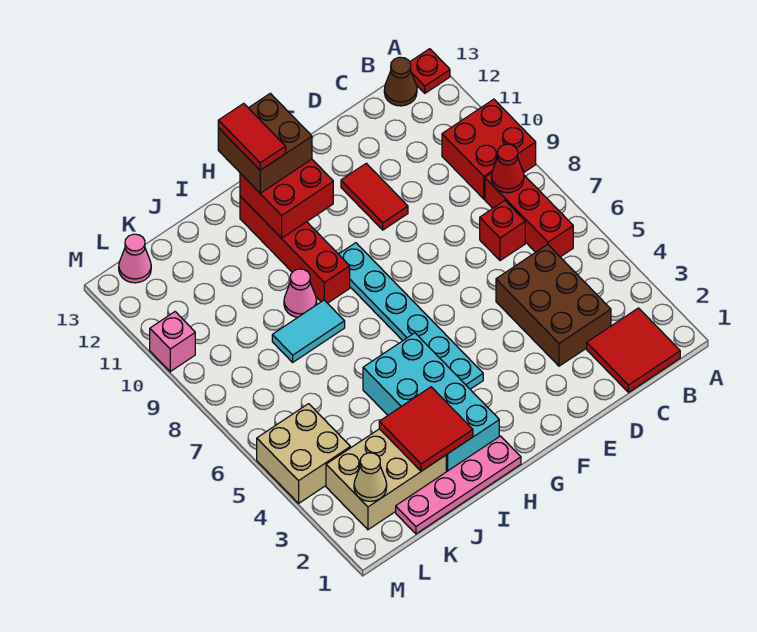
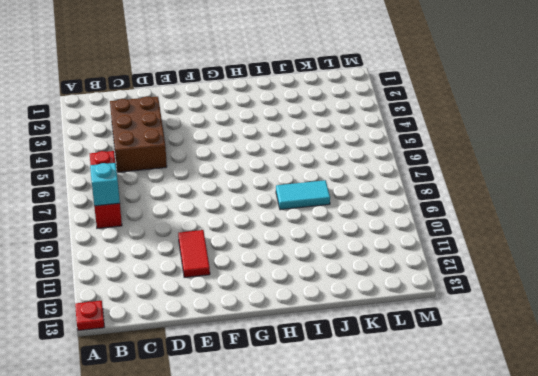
cyan brick B8 level 2 -> red cone B8 level 2
none -> red brick A9:B10 level 1
none -> red tile B1:C2 level 1
none -> brown cone B13 level 1

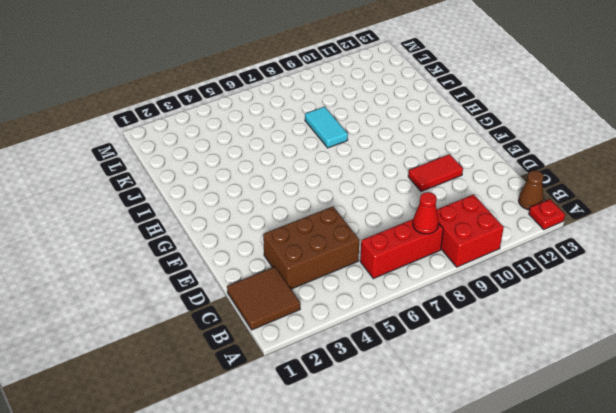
brown tile B1:C2 level 1 -> red tile B1:C2 level 1
none -> red brick C7 level 1
none -> cyan plate G4:G9 level 1
none -> pink plate H1:K1 level 1

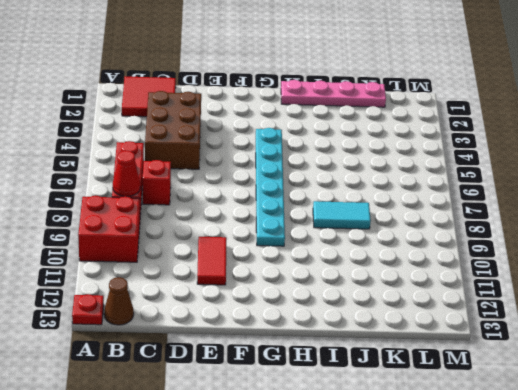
none -> cyan brick H2:I5 level 1
none -> red brick H9:H12 level 1
none -> pink cone I9 level 1

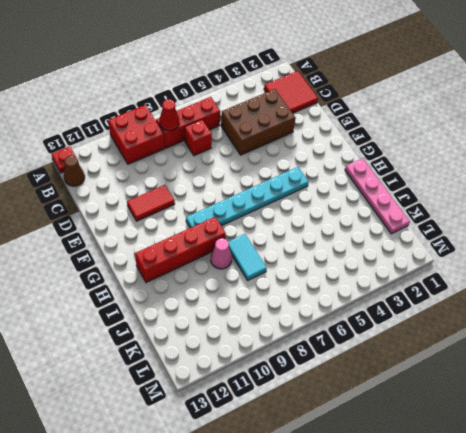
none -> cyan brick H2:I5 level 1
none -> tan brick J2:L3 level 1
none -> tan brick L4:M5 level 1

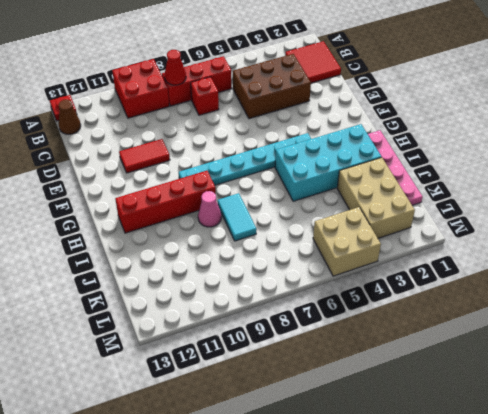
none -> pink cone L13 level 1
none -> pink brick M10 level 1
none -> red brick G11:H12 level 2

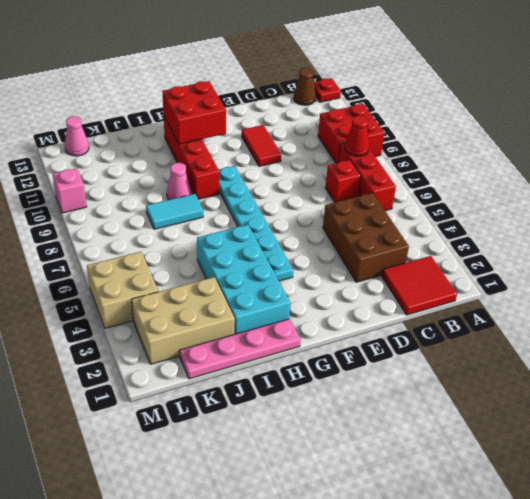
none -> red tile I2:J3 level 2
none -> tan cone L2 level 2
none -> brown brick G12:H13 level 3

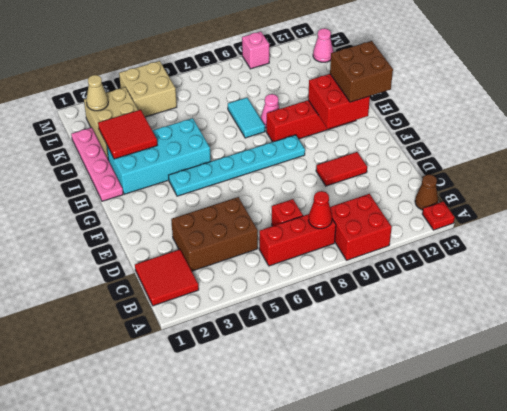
none -> red tile H12:H13 level 4

